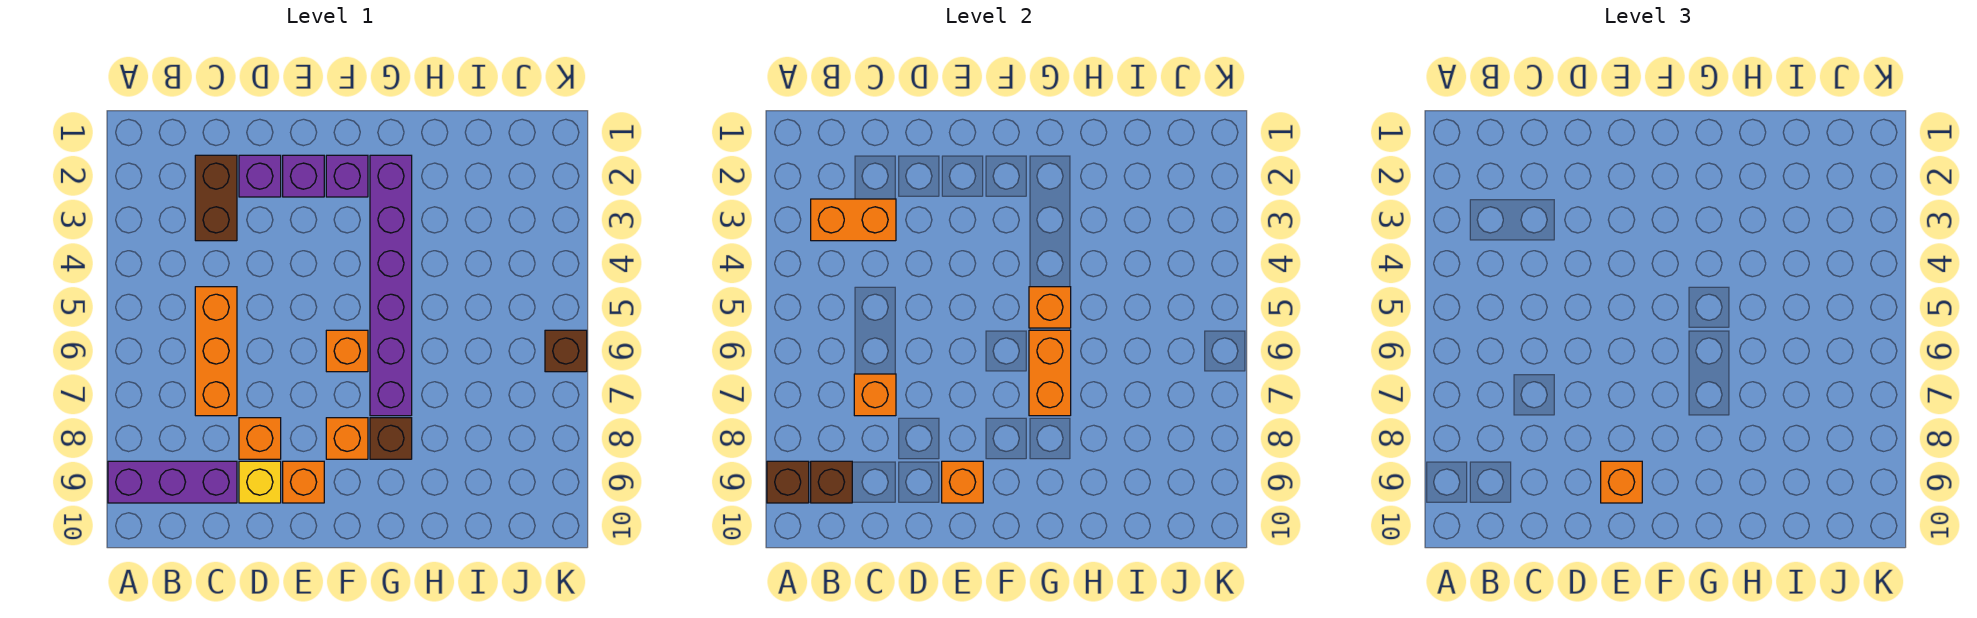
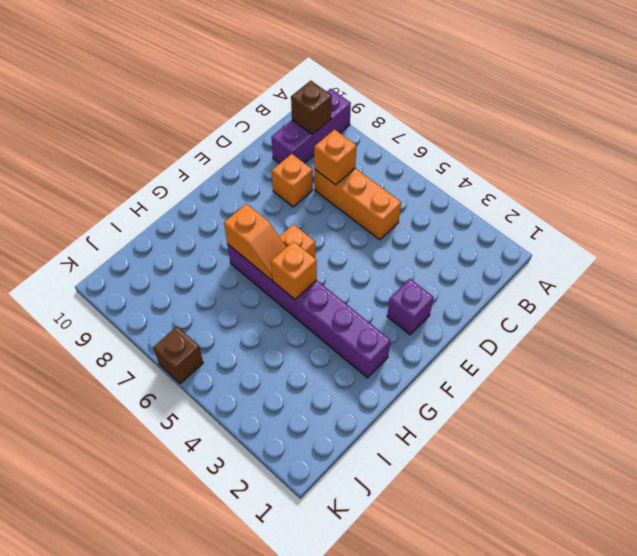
orange slope G6:G7 level 2 top 7 -> orange brick G6:G7 level 2
none -> brown brick C2:C3 level 1
none -> purple brick D2 level 1
none -> yellow brick D9 level 1

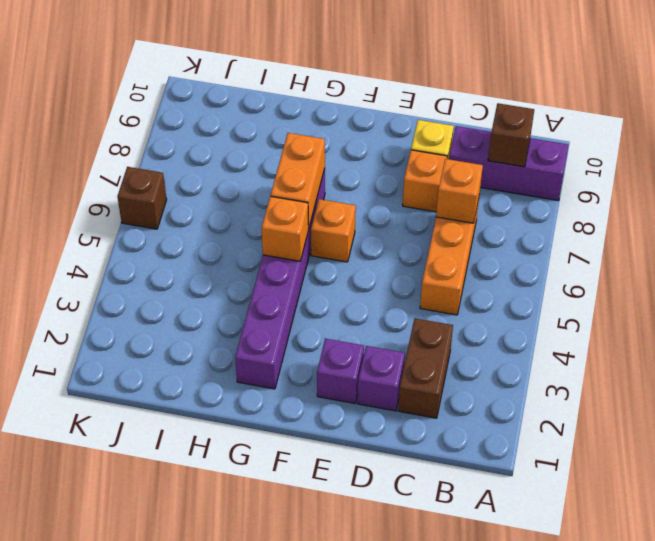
none -> orange brick E9 level 1
none -> purple brick F2 level 1
none -> orange brick F8 level 1

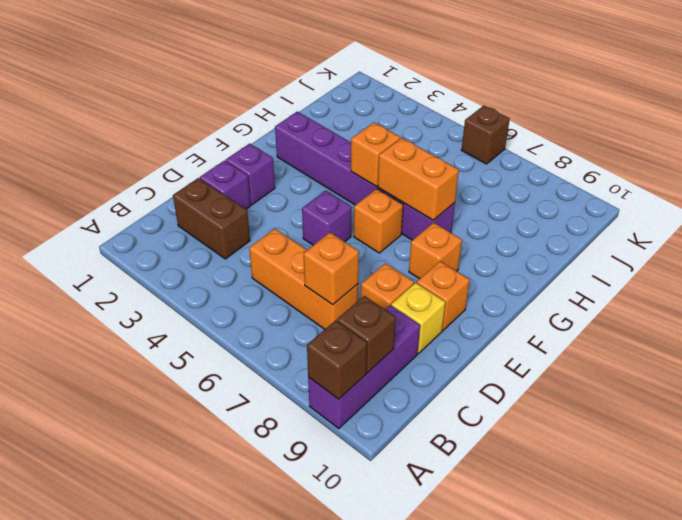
purple brick E5 level 1 -> purple brick F2 level 1
none -> brown brick G8 level 1
none -> orange brick B3:C3 level 2
none -> orange brick E9 level 2

